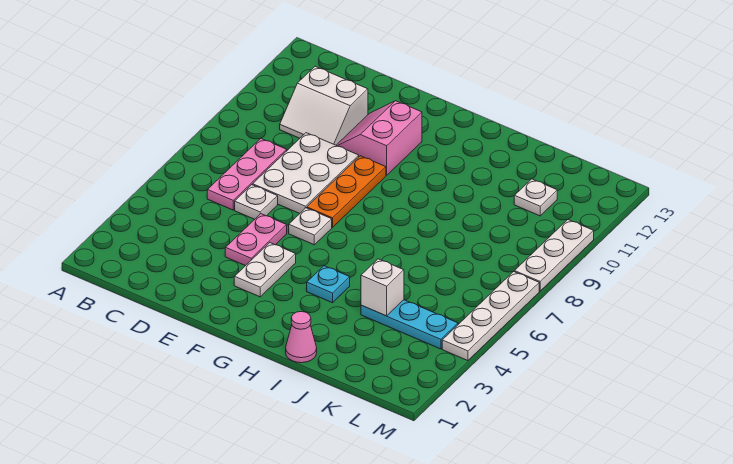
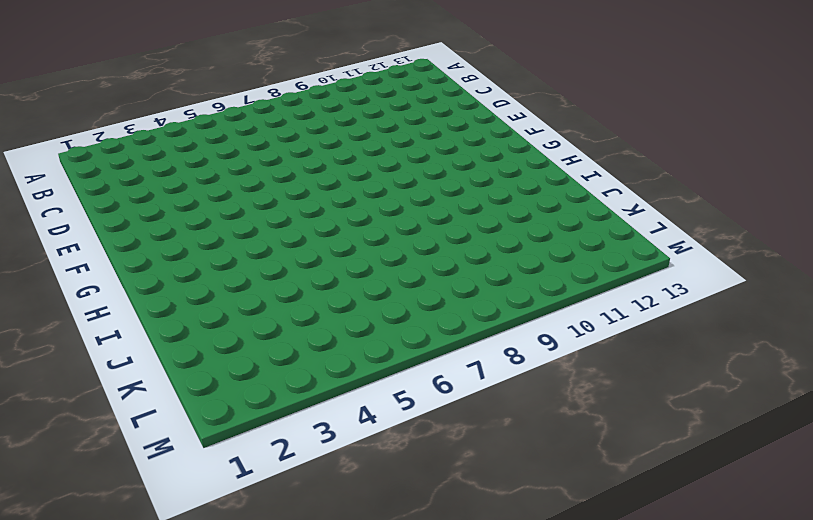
none -> pink plate C6:C8 level 1
none -> white slope C10:D11 level 1 top 11
none -> white plate D6 level 1

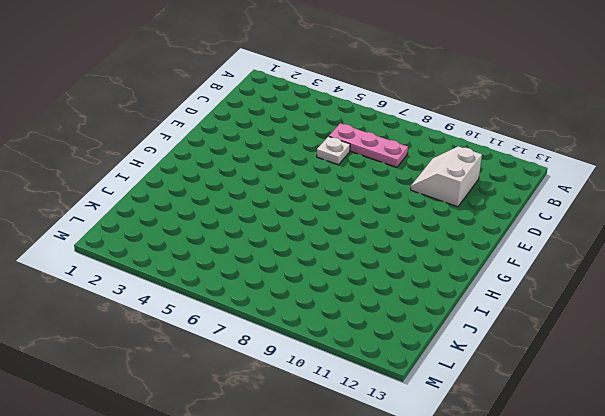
none -> white plate D7:E9 level 1
none -> pink plate E4:E5 level 1
none -> pink slope E10:F11 level 1 top F

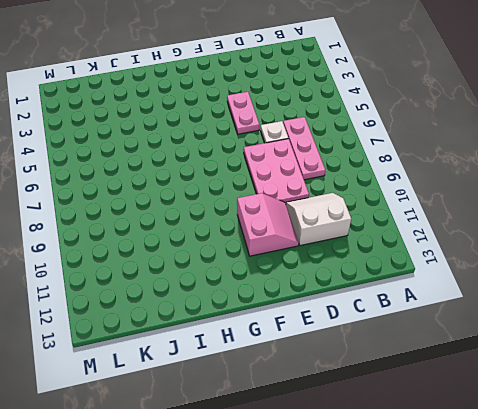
pink plate D7:E9 level 1 -> white plate D7:E9 level 1
none -> white plate F3:F4 level 1
none -> white plate F6 level 1
none -> orange plate F7:F9 level 1

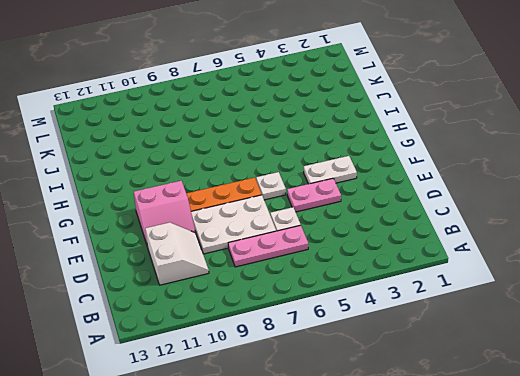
none -> cyan plate H4 level 1
none -> pink cone I1 level 1
none -> cyan plate J4:L4 level 1

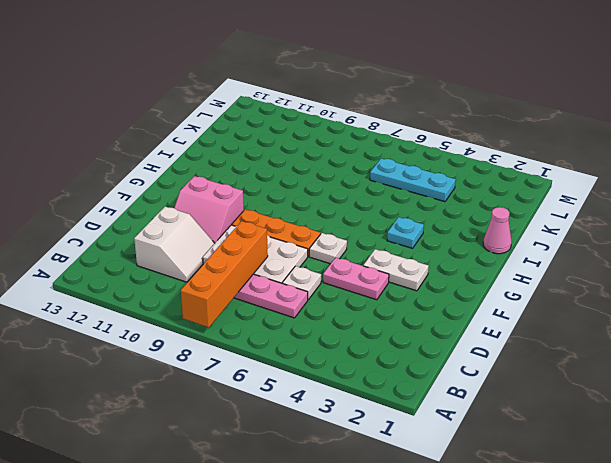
orange brick A8:D8 level 2 -> none
cyan plate K4:K6 level 1 -> cyan plate J4:L4 level 1
none -> white plate K11 level 1
none -> white plate M4:M7 level 1
none -> white plate M8:M10 level 1

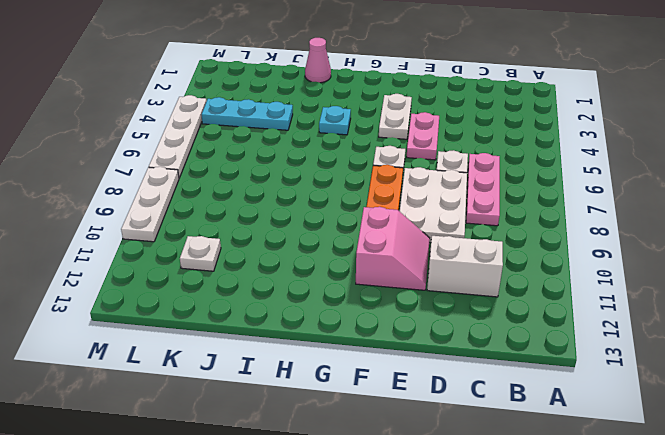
none -> white brick J4 level 2

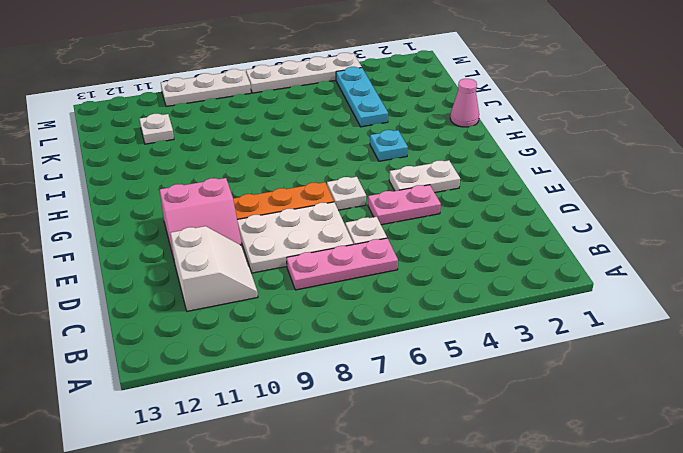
none -> white brick J4 level 2

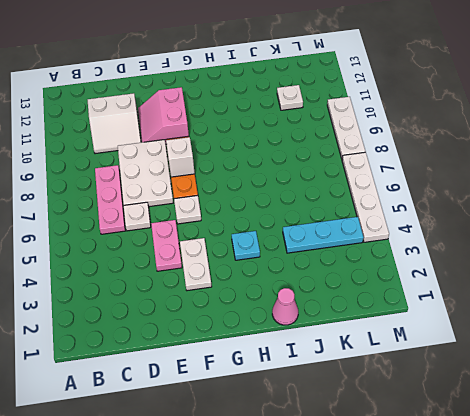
white brick F8 level 2 -> white brick J4 level 2

